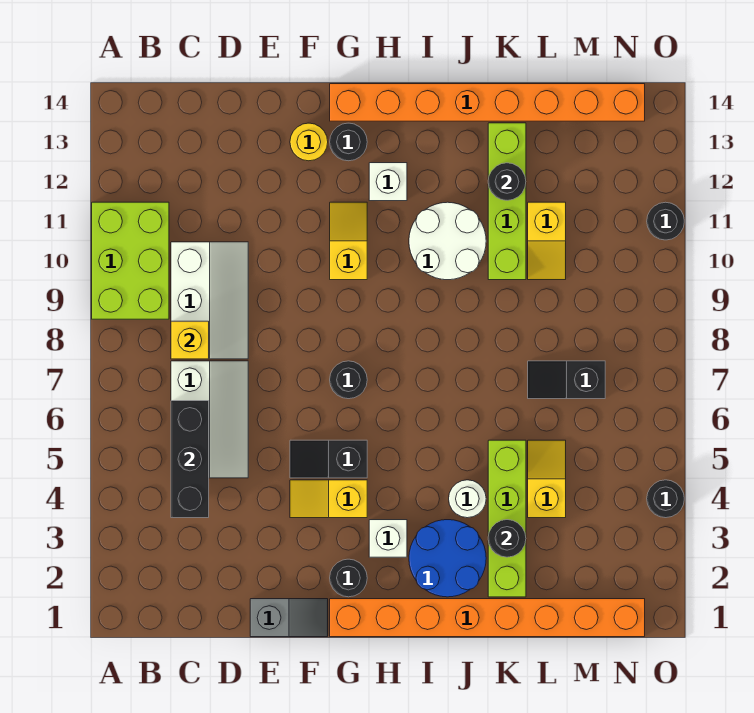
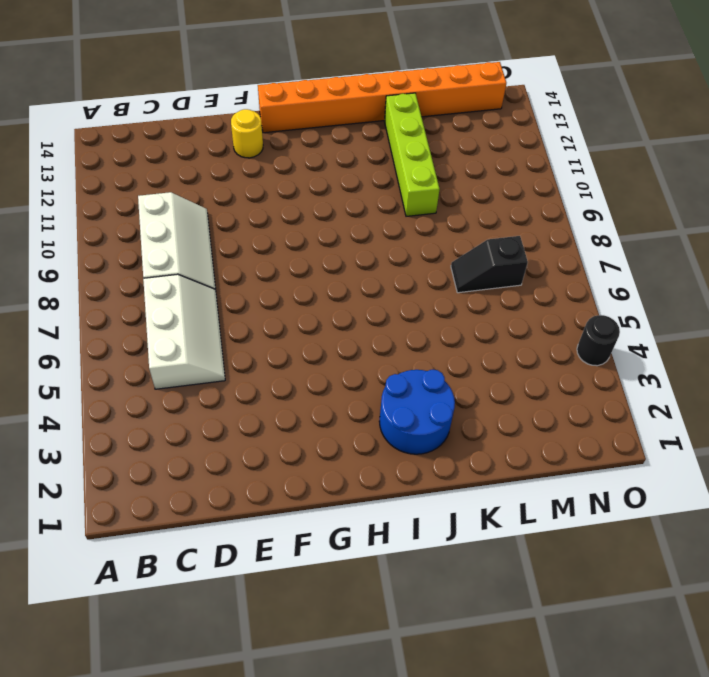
none -> lime brick A9:B11 level 1
none -> grey slope E1:F1 level 1 top E
none -> yellow slope F4:G4 level 1 top G

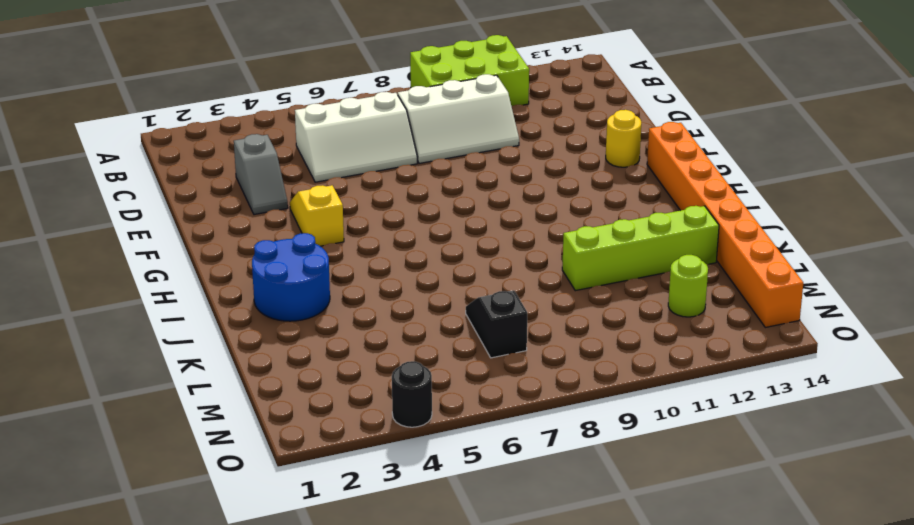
grey slope D3:E3 level 1 top D -> grey slope E1:F1 level 1 top E
lime round brick M12 level 1 -> none
none -> black slope F5:G5 level 1 top G
none -> orange brick G1:N1 level 1
none -> black round brick G2 level 1

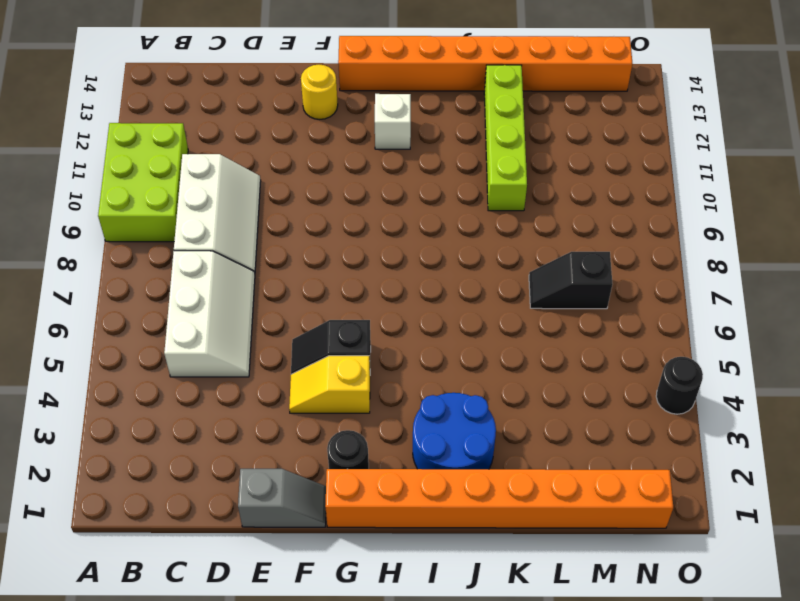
none -> black round brick G7 level 1
none -> yellow slope G10:G11 level 1 top 10
none -> black round brick G13 level 1

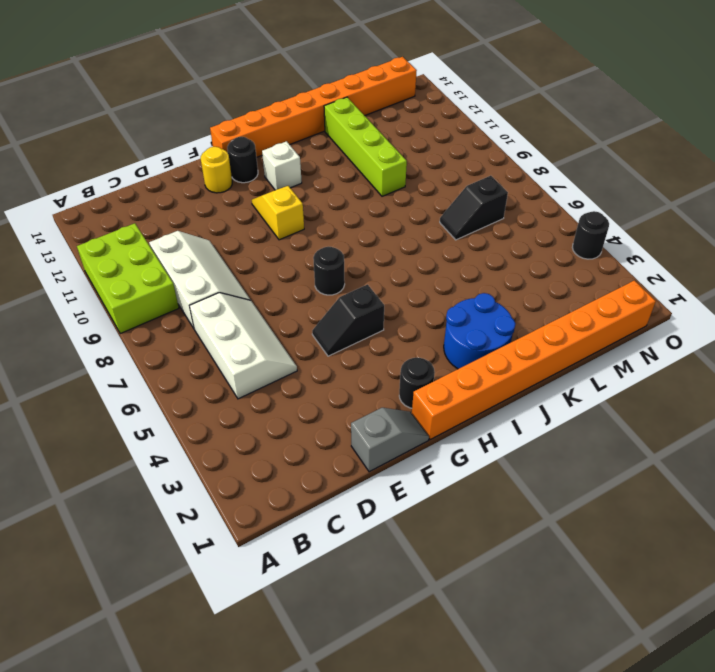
none -> yellow slope F4:G4 level 1 top G
none -> white brick H3 level 1
none -> white round brick I10:J11 level 1

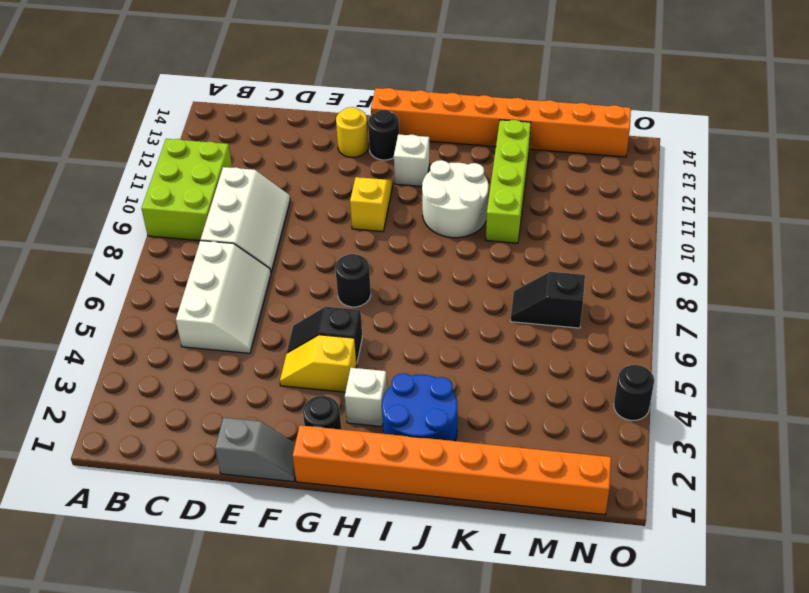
none -> white round brick J4 level 1
none -> lime brick K2:K5 level 1
none -> yellow slope L4:L5 level 1 top 4

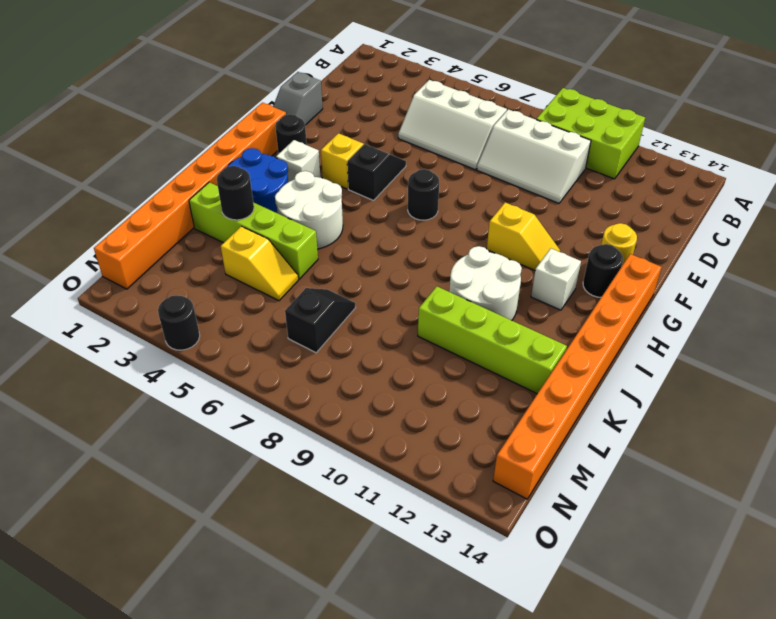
white round brick I4:J5 level 1 -> white round brick J4 level 1
none -> yellow slope L10:L11 level 1 top 11
none -> black round brick O11 level 1
none -> black brick C4:C6 level 2

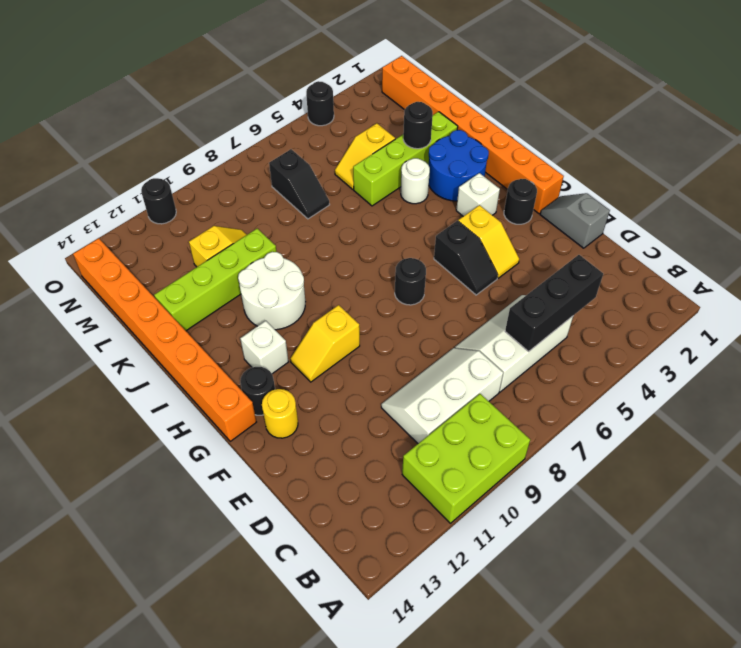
none -> yellow brick C8 level 2
none -> black round brick K12 level 2

